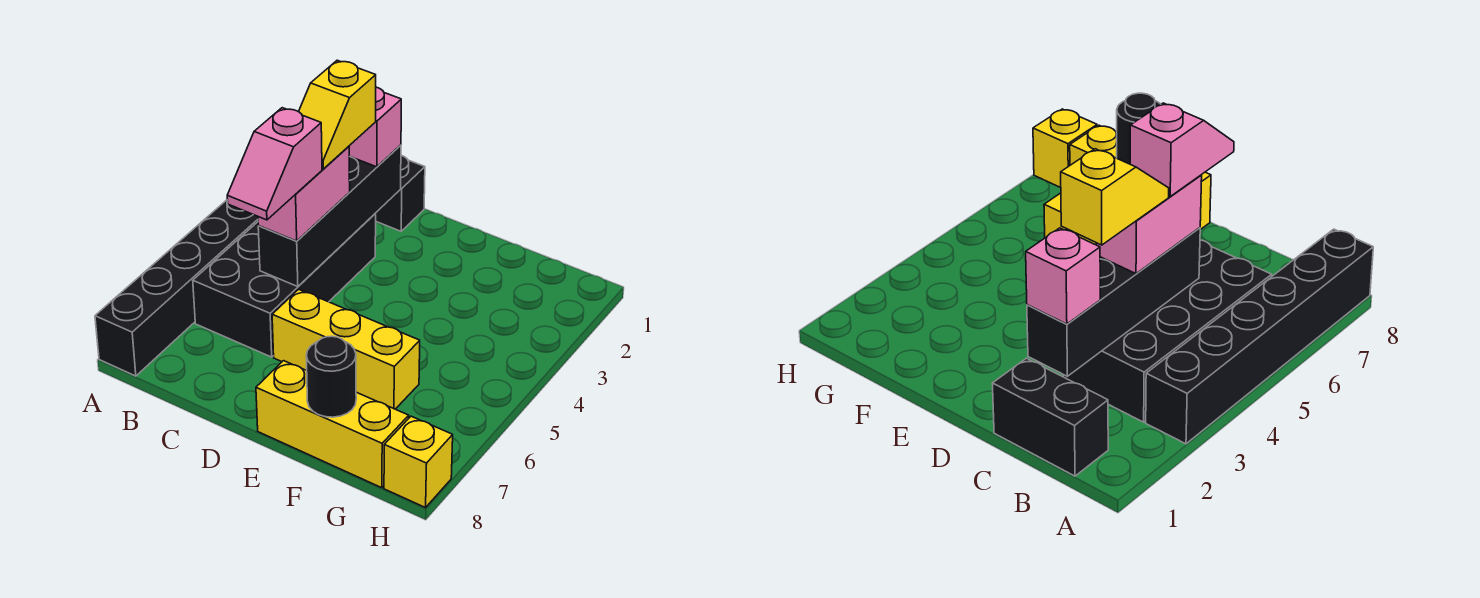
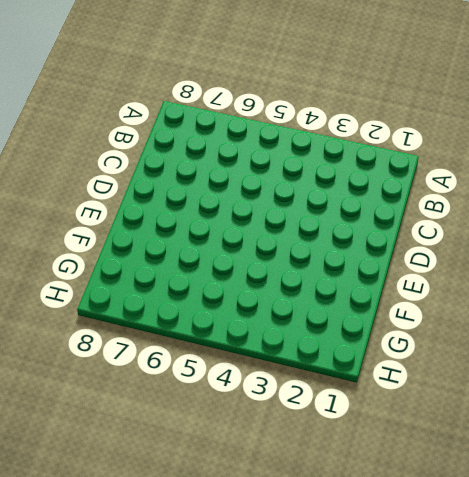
none -> black brick A3:A8 level 1
none -> black brick B1:C1 level 1
none -> black brick B3:C6 level 1

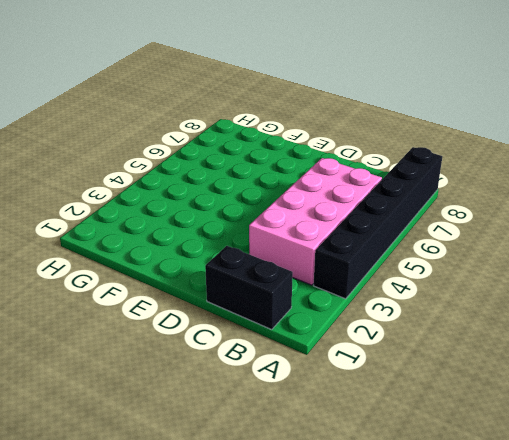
pink brick B3:C6 level 1 -> black brick B3:C6 level 1
none -> yellow brick D6:F6 level 1
none -> yellow brick E8:G8 level 1
none -> yellow brick H8 level 1

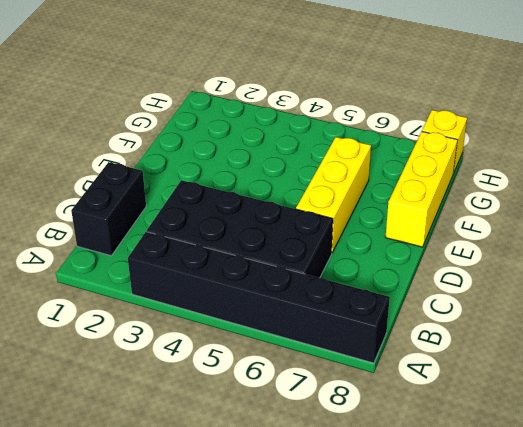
none -> black brick C2:C5 level 2
none -> black round brick F8 level 2
none -> pink brick C2 level 3

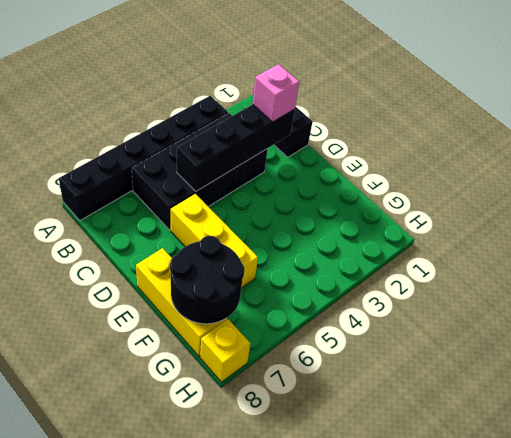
black round brick F7:G8 level 2 -> black round brick F8 level 2
none -> pink brick C4:C5 level 3
none -> yellow slope C3:C4 level 4 top 3
none -> pink slope C5:C6 level 4 top 5

